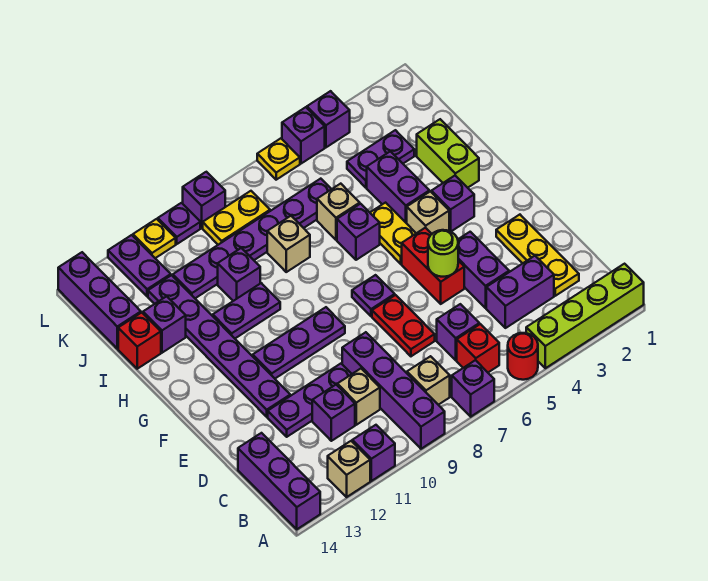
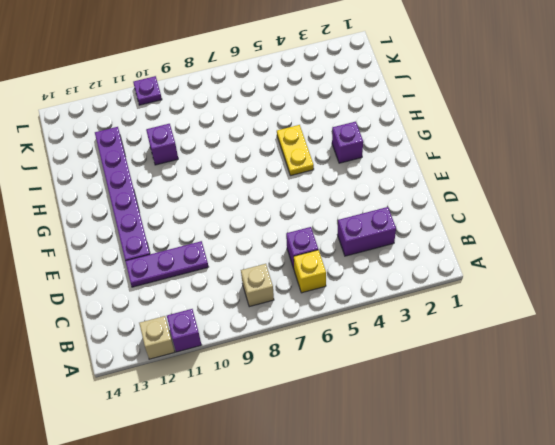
yellow brick B6 level 1 -> red brick B6 level 1
none -> lime brick A1:A4 level 1
none -> red round brick A5 level 1
none -> purple brick A7 level 1
none -> purple brick A9:D9 level 1

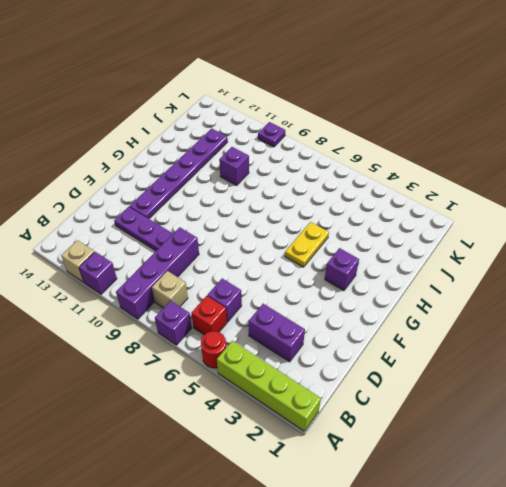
none -> purple brick A14:C14 level 1
none -> yellow plate C2:E2 level 1
none -> tan brick C10 level 1
none -> purple brick C11 level 1

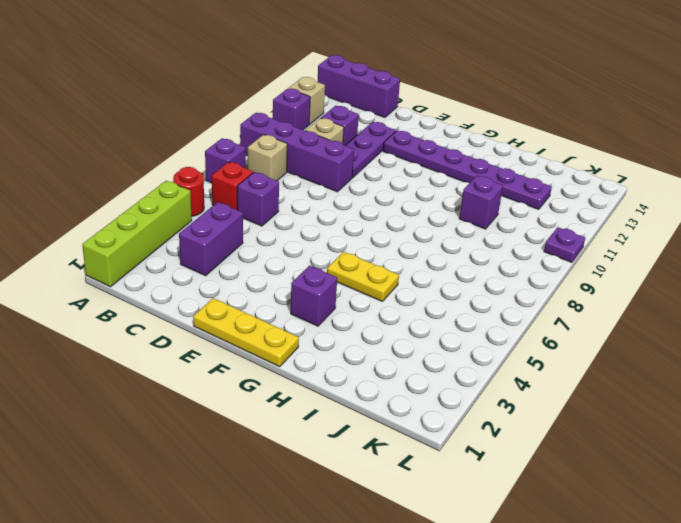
yellow plate E1:G1 level 1 -> yellow plate C2:E2 level 1
none -> purple brick D4:E4 level 1
none -> red plate D7:E7 level 1
none -> red brick E5:F5 level 1
none -> purple plate F7 level 1

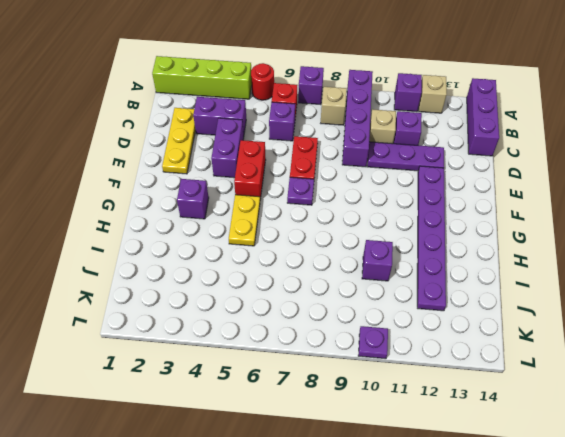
none -> purple plate F9:F11 level 1
none -> tan brick G4 level 1
none -> lime brick H2:I2 level 1
none -> purple brick H4:I4 level 1

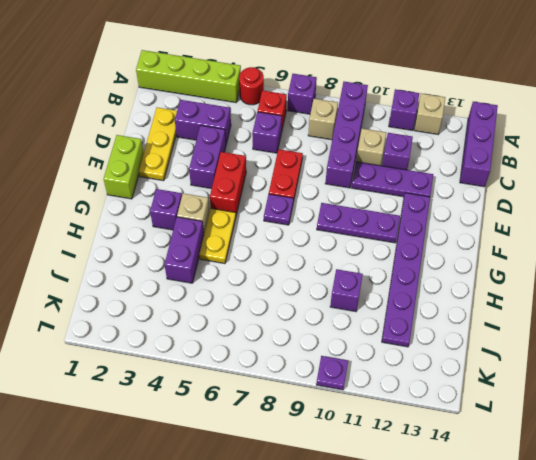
lime brick E1:F1 level 1 -> lime brick H2:I2 level 1
none -> purple brick H6 level 1
none -> purple plate H10:H11 level 1
none -> tan brick I6 level 1
none -> tan brick I8 level 1

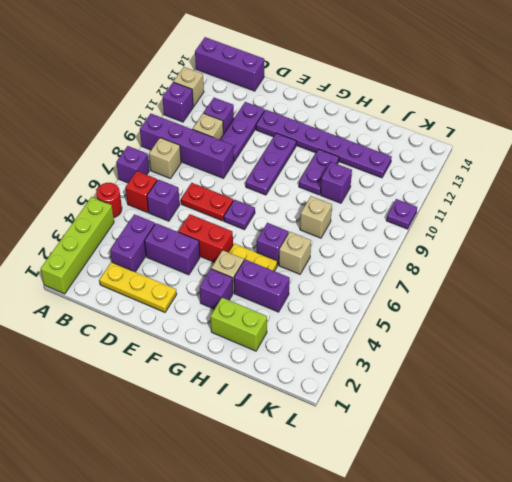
none -> purple brick I13 level 1
none -> red brick I14 level 1
none -> purple plate J3:J4 level 1
none -> purple plate J6:J11 level 1

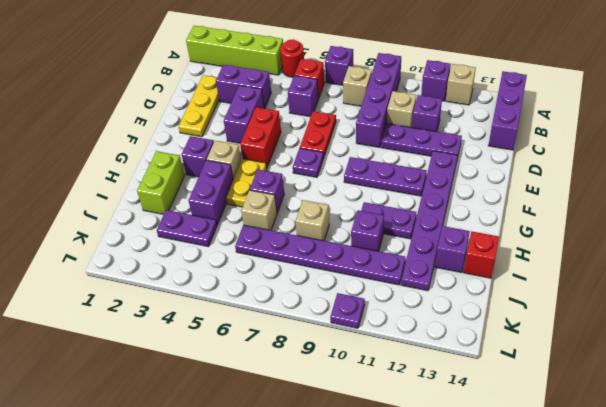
none -> purple brick J14:L14 level 1
none -> yellow plate K8:K9 level 1
none -> purple plate K12:L12 level 1
none -> purple brick L4 level 1

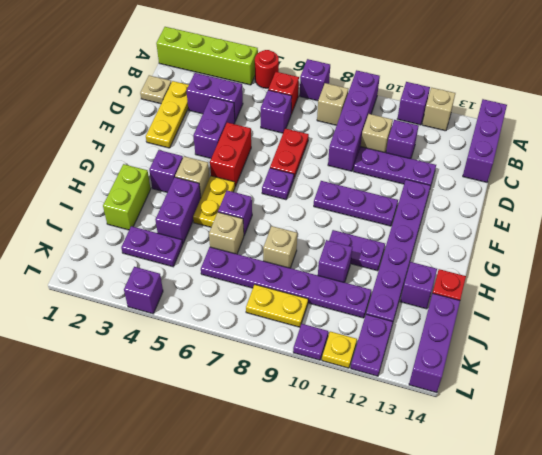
tan plate C1 level 1 -> none
none -> purple brick L5 level 1
none -> yellow plate L6 level 1
none -> purple brick L9 level 1
none -> lime round brick E5 level 2

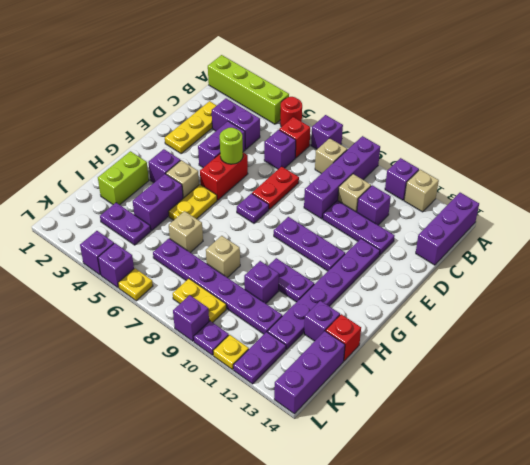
none -> purple brick H6 level 1

